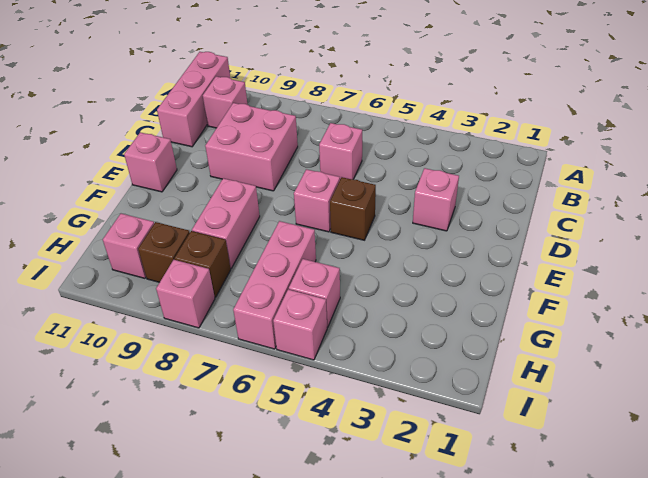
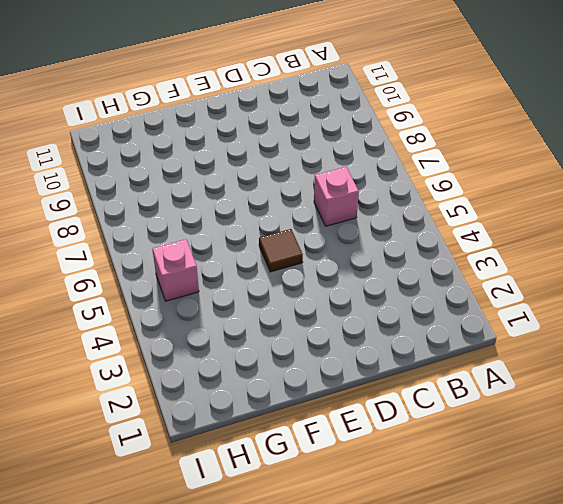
brown tile E5 level 1 -> brown brick E5 level 1
none -> pink brick A11:C11 level 1
none -> pink brick B10 level 1
none -> pink brick C8:D9 level 1

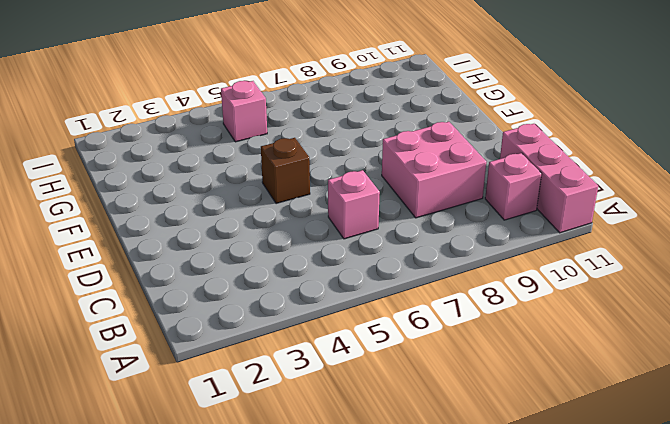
none -> pink brick D3 level 1
none -> pink brick E6 level 1
none -> pink brick E11 level 1

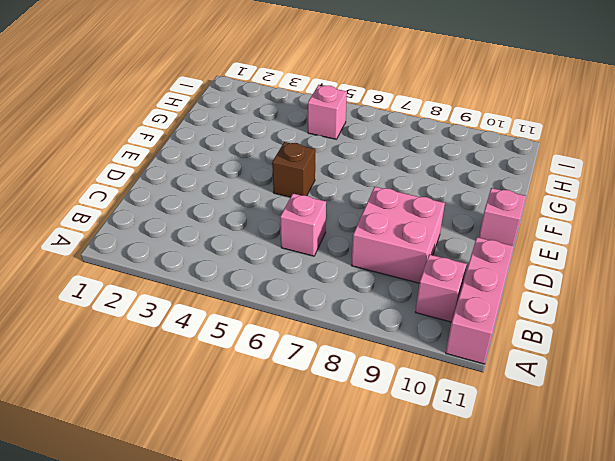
none -> pink brick D3 level 1
none -> pink brick E6 level 1
none -> pink brick F8:G8 level 1

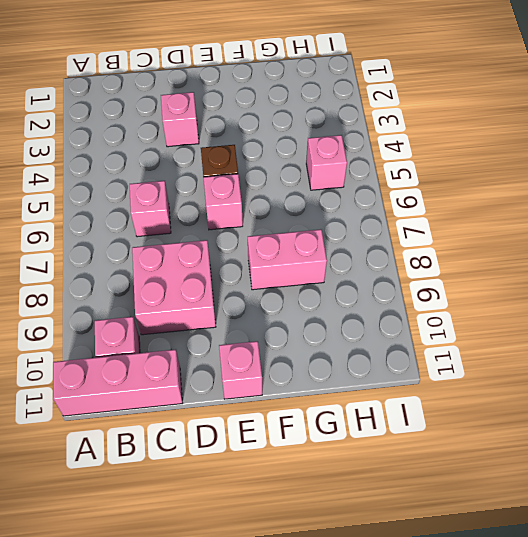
none -> pink brick G6:I6 level 1
none -> brown brick H8 level 1
none -> brown brick H9 level 1

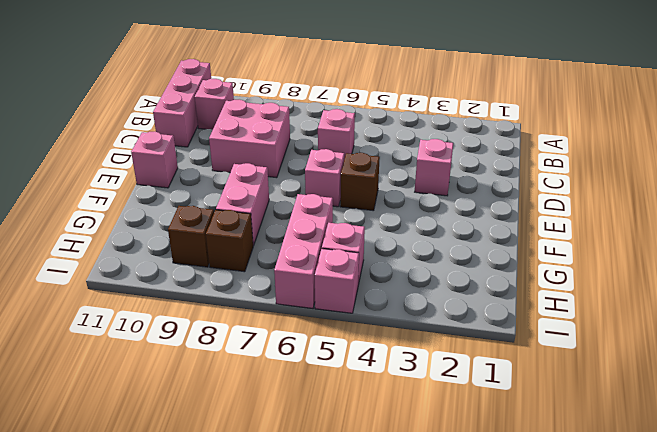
none -> pink brick H10 level 1
none -> pink brick I8 level 1

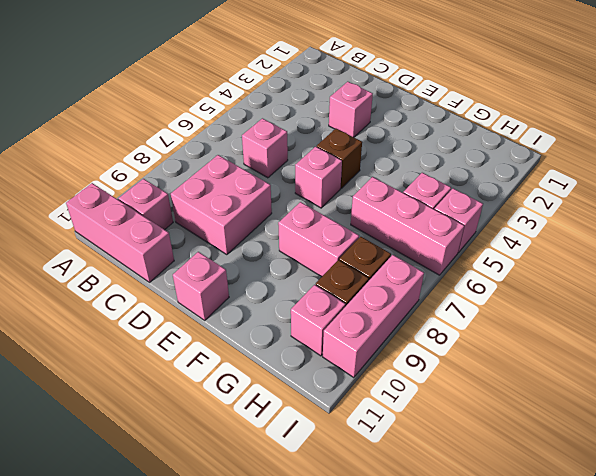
pink brick I8:I10 level 1 -> pink brick I8 level 1

